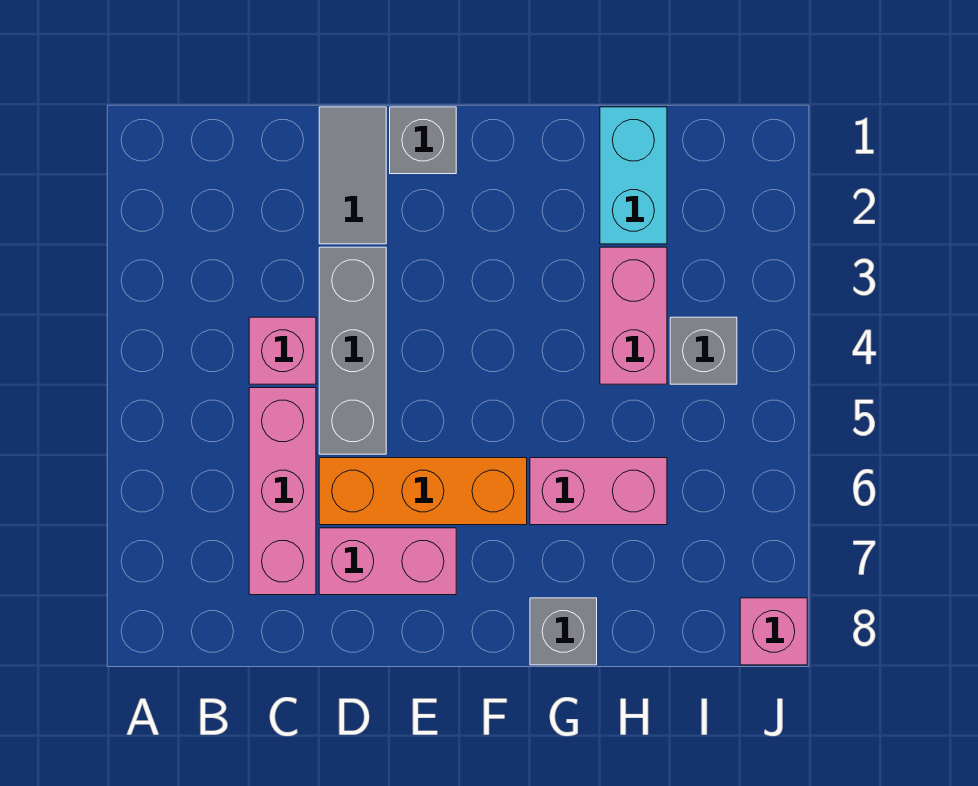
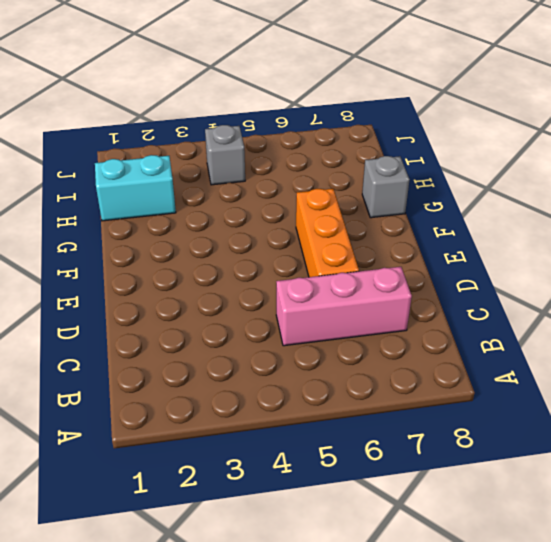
none -> pink brick C4 level 1
none -> grey tile D1:D2 level 1
none -> grey brick D3:D5 level 1

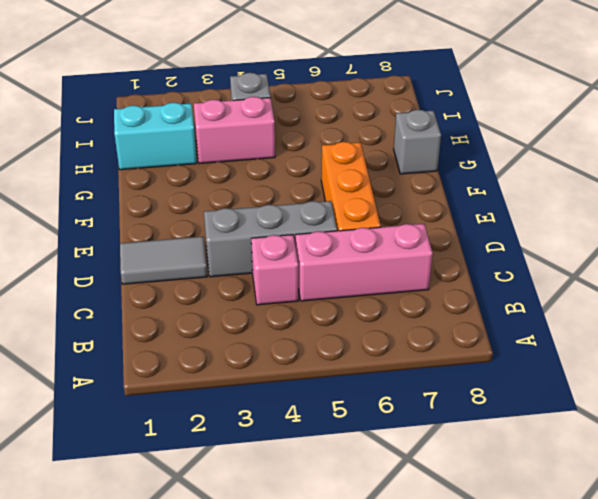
none -> pink brick D7:E7 level 1
none -> grey brick E1 level 1
none -> pink brick G6:H6 level 1

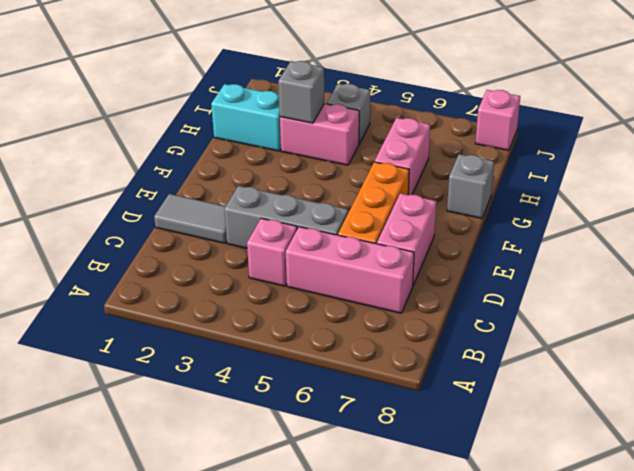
grey brick H3 level 2 -> grey brick E1 level 1

